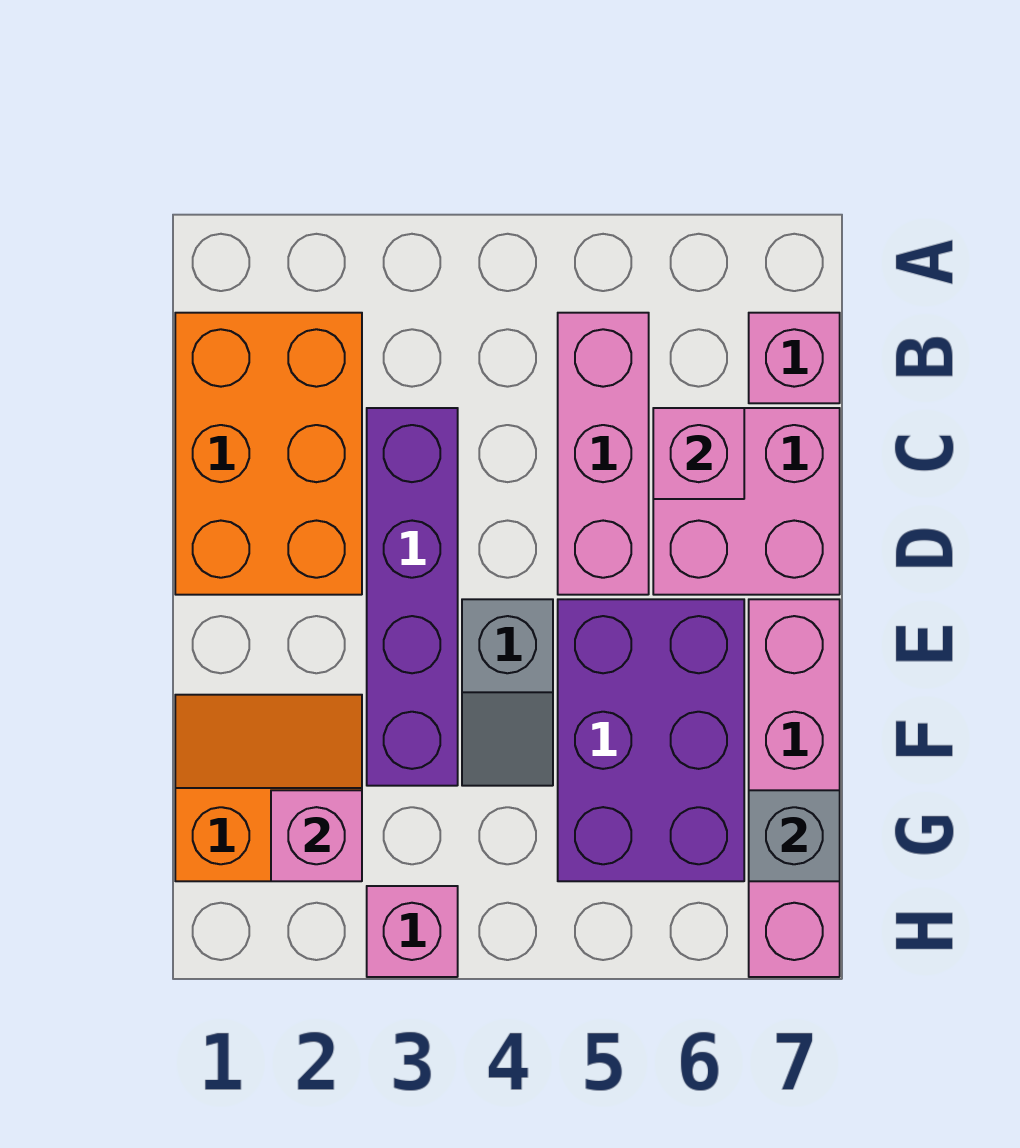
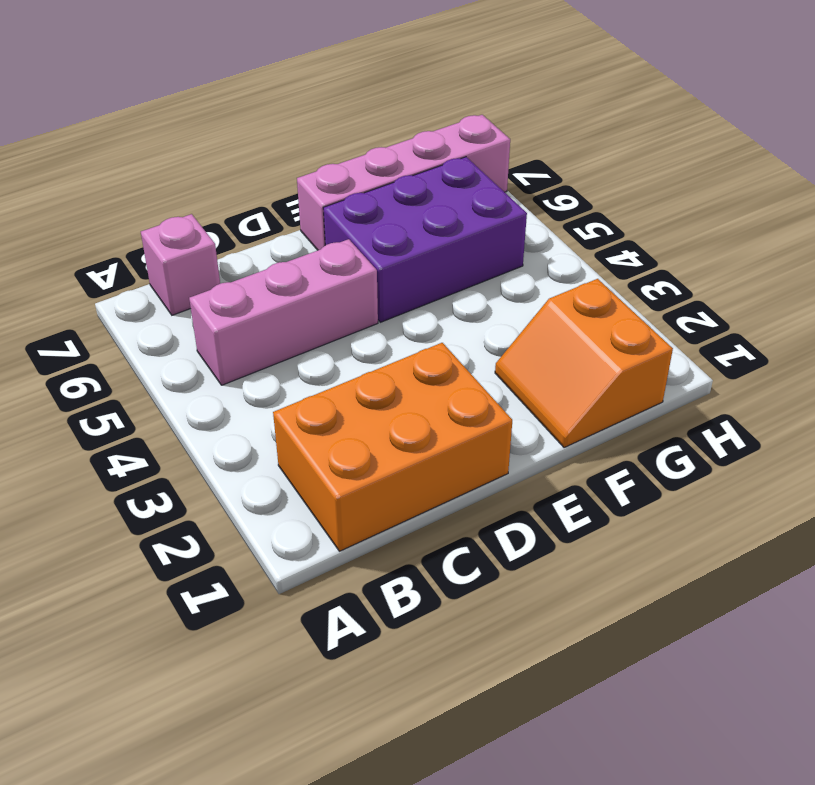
none -> purple brick C3:F3 level 1
none -> pink brick C6:D7 level 1
none -> grey slope E4:F4 level 1 top E

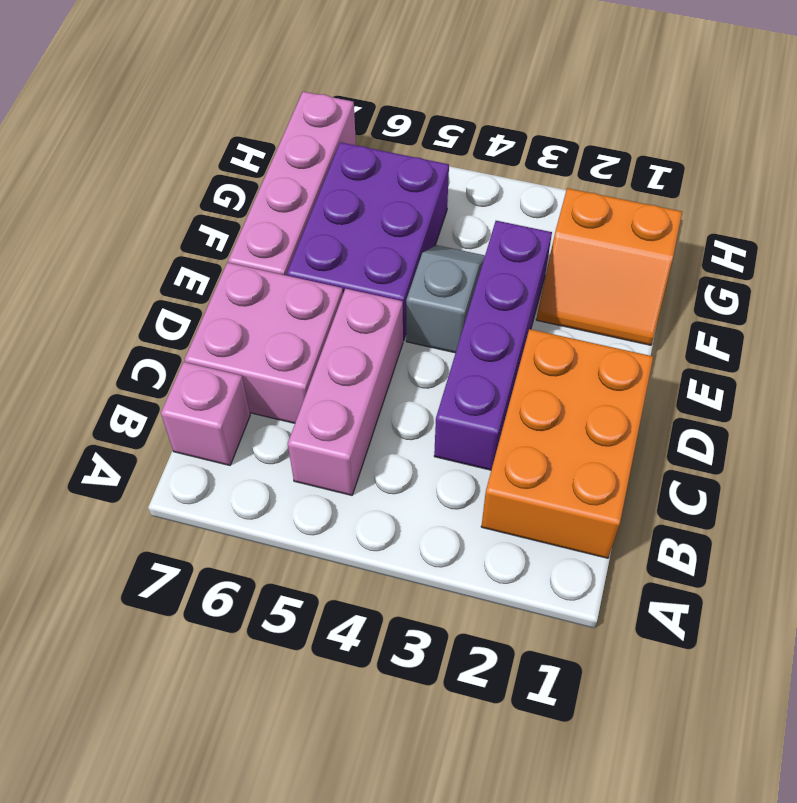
none -> pink brick H3 level 1
none -> pink brick C6 level 2
none -> pink brick G2 level 2

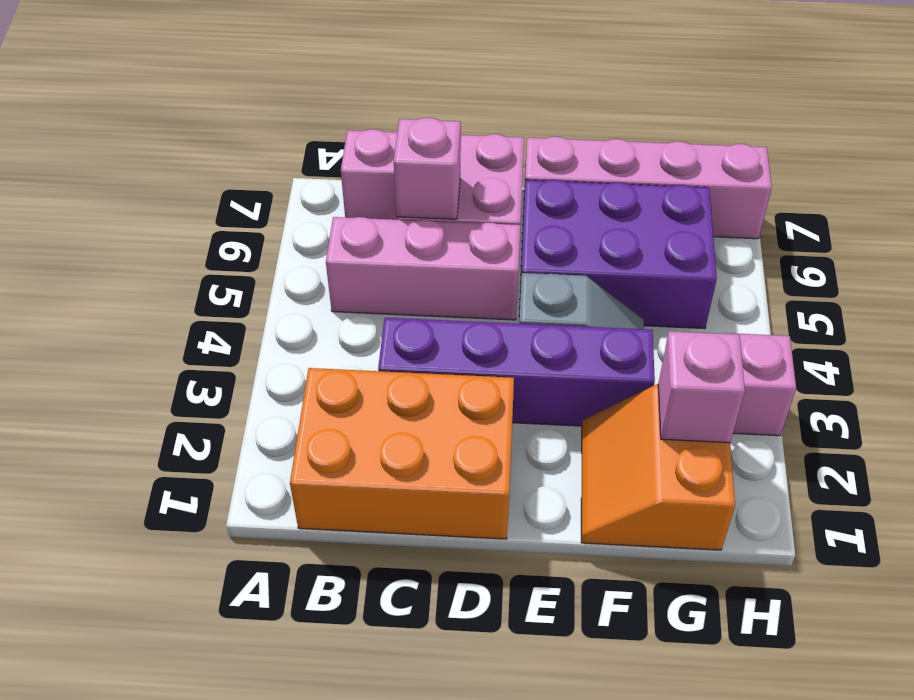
none -> grey brick G7 level 2

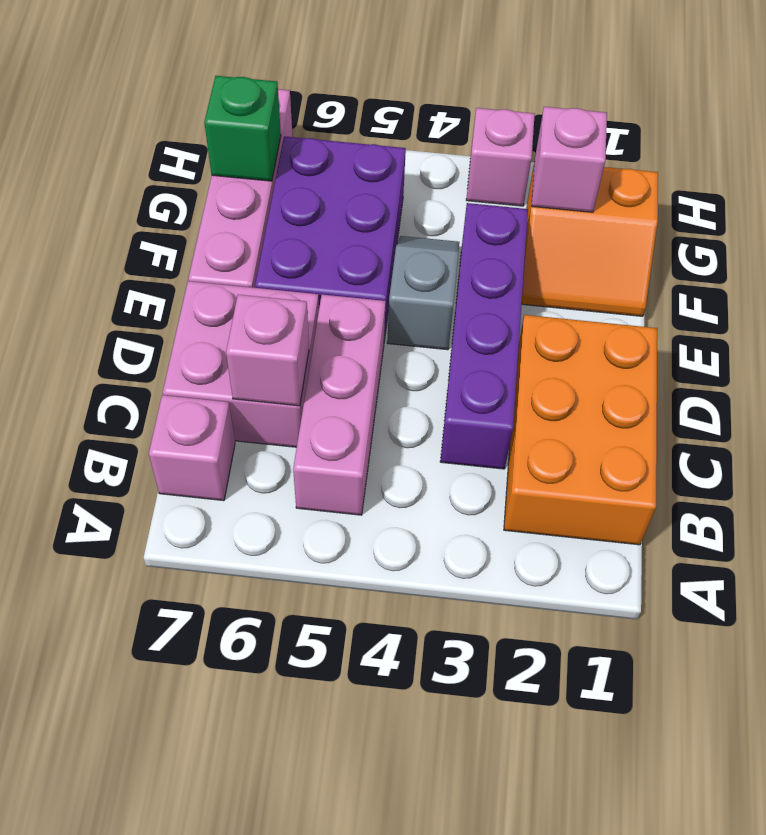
green brick G7 level 2 -> grey brick G7 level 2

